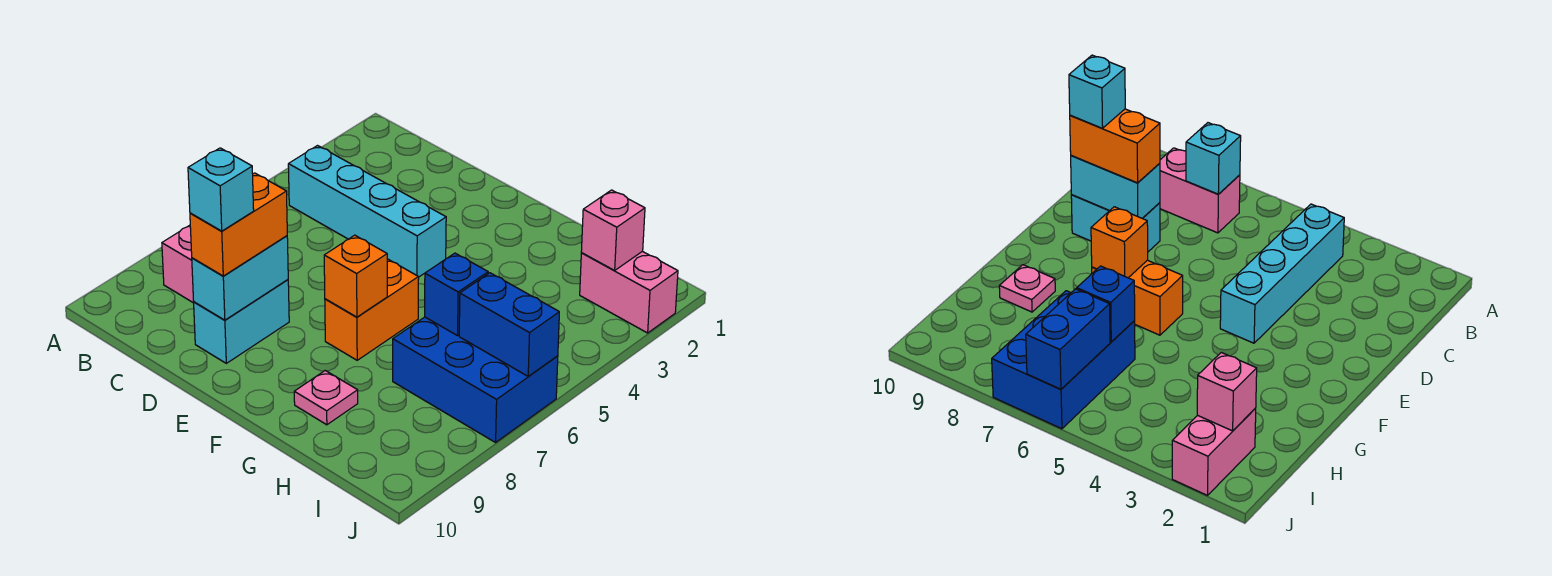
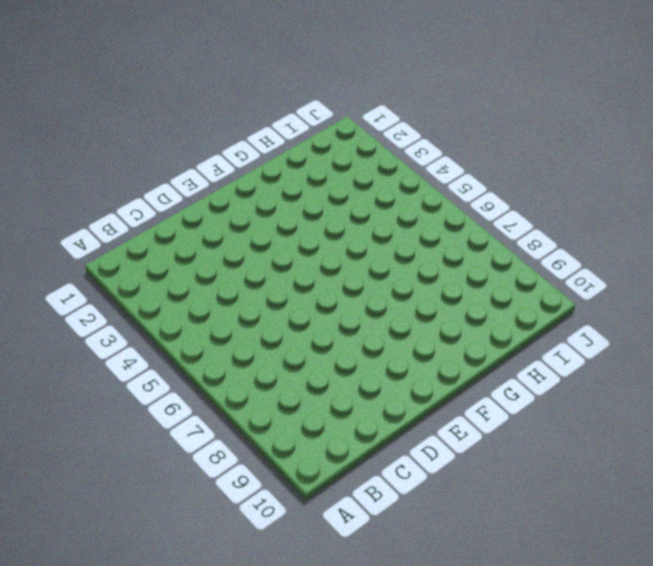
none -> cyan brick B4:E4 level 1
none -> pink brick B7:B8 level 1
none -> cyan brick D8:D9 level 1

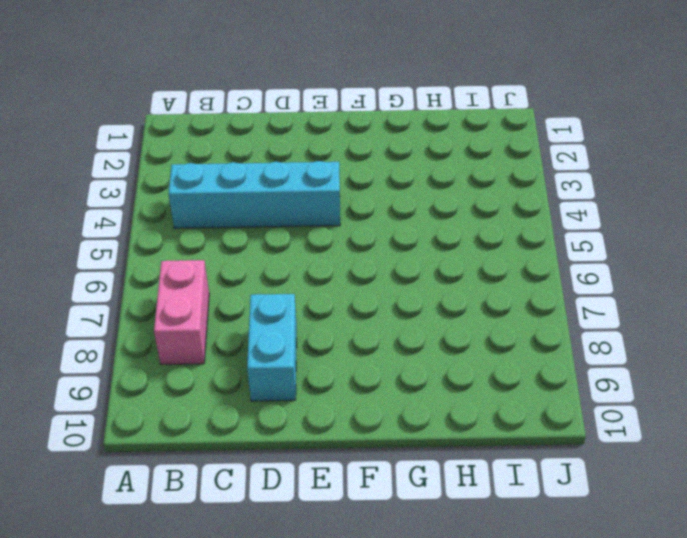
none -> orange brick F6:F7 level 1
none -> pink plate G9 level 1
none -> blue brick H6:J7 level 1

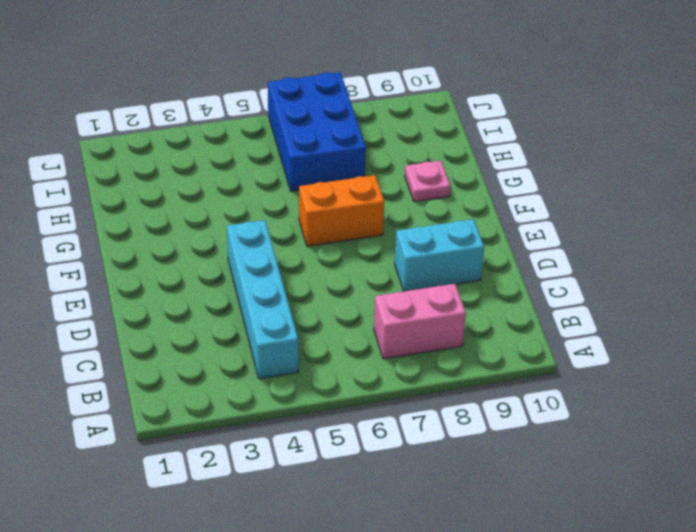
none -> pink brick I2:J2 level 1
none -> cyan brick B7 level 2
none -> cyan brick D8:D9 level 2

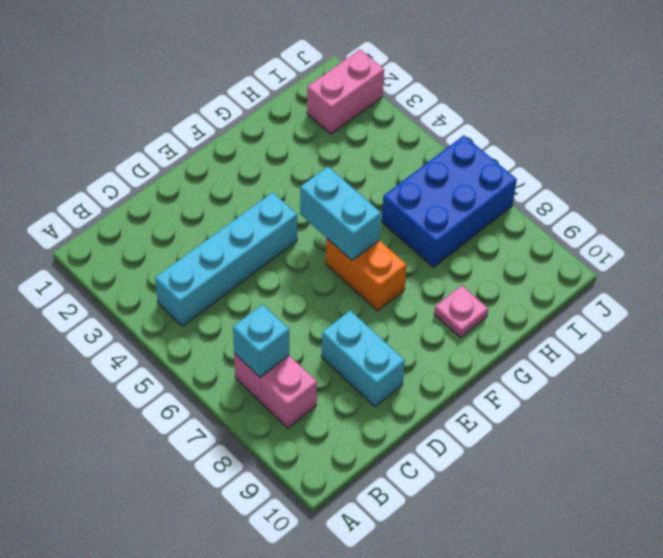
cyan brick F5:F6 level 2 -> cyan brick D8:D9 level 2
none -> orange brick F7 level 2
none -> blue brick H6 level 2
none -> pink brick I2 level 2

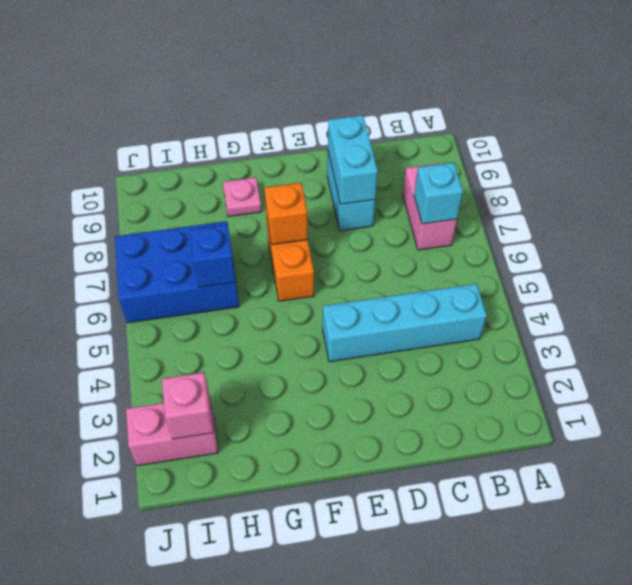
none -> blue brick I6:J6 level 2
none -> orange brick D8:D9 level 3
none -> cyan brick D9 level 4

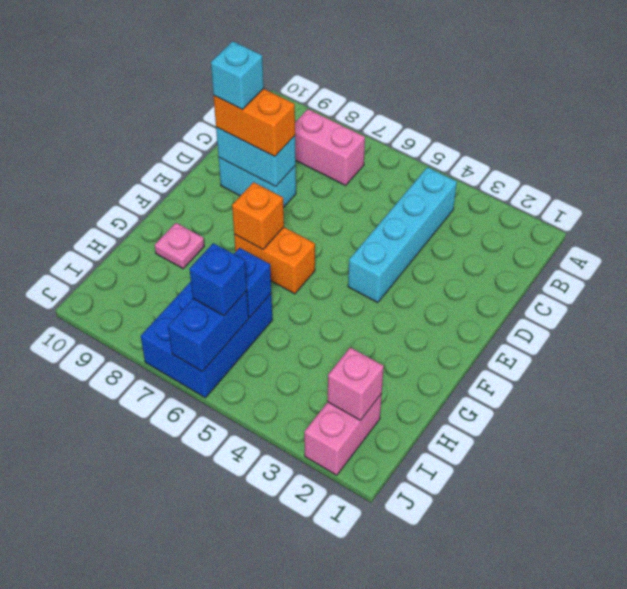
blue brick I6 level 3 -> none
none -> cyan brick B7 level 2

